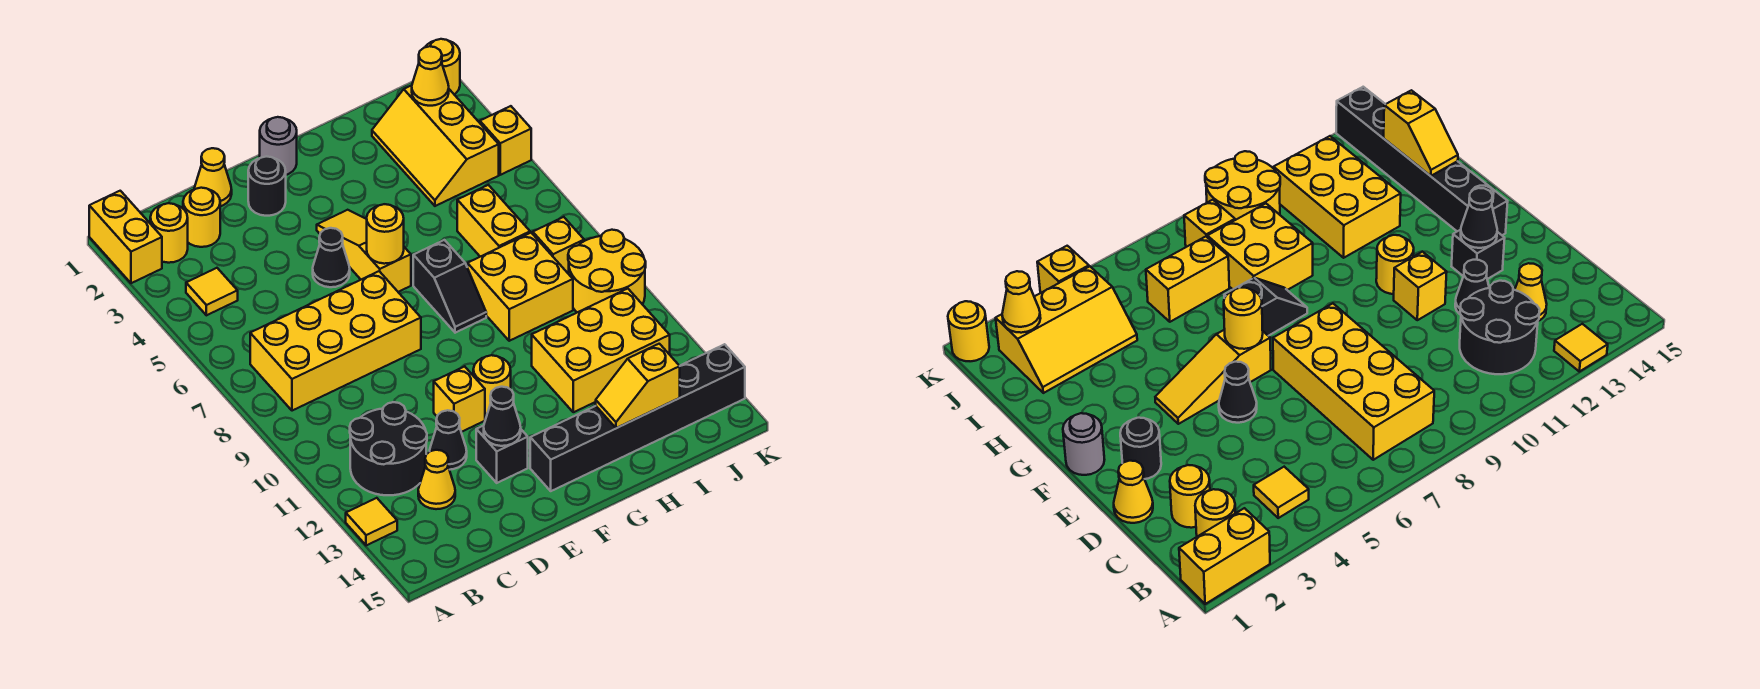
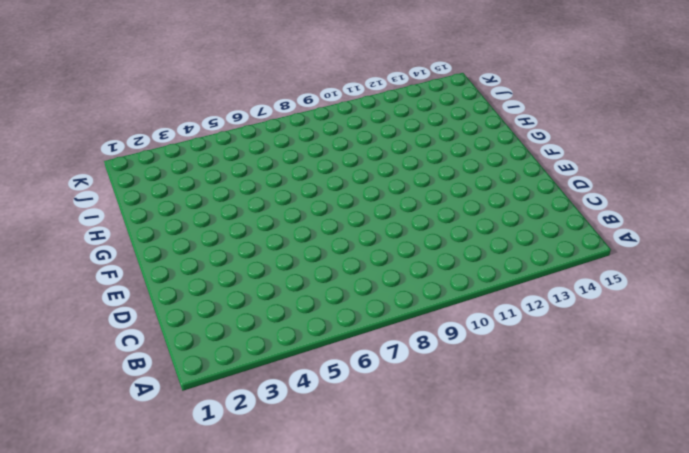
none -> yellow brick A1:A2 level 1
none -> yellow tile A13 level 1
none -> yellow round brick B2 level 1
none -> yellow tile B4 level 1

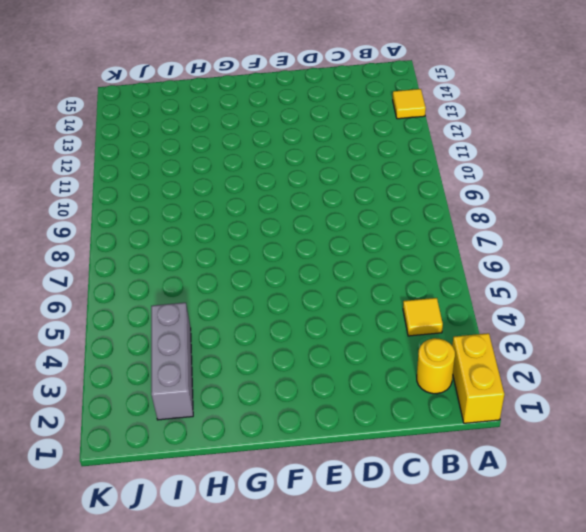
grey brick I2:I4 level 1 -> yellow slope I2:J4 level 1 top J
none -> yellow brick B7:E8 level 1
none -> black round brick B11:C12 level 1
none -> yellow round brick C2 level 1
none -> yellow cone C13 level 1

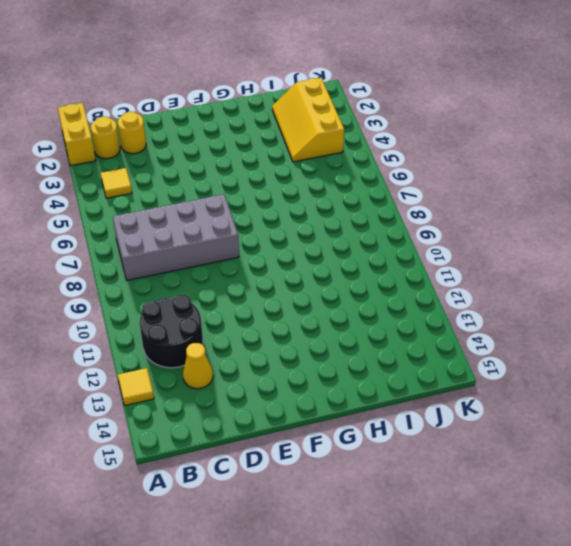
grey brick B7:E8 level 1 -> yellow brick B7:E8 level 1
none -> yellow cone D1 level 1
none -> black cone D12 level 1
none -> black round brick E2 level 1
none -> black cone E5 level 1

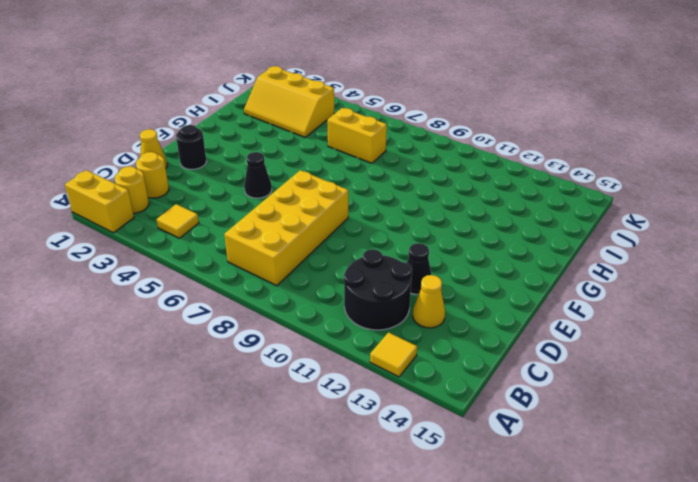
none -> yellow brick E11 level 1
none -> black brick E13 level 1
none -> grey round brick F1 level 1
none -> yellow slope F4:F6 level 1 top 6

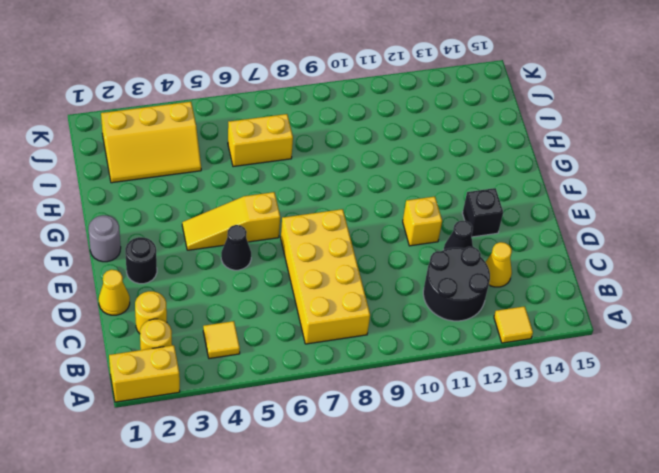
none -> yellow round brick F11 level 1
none -> black brick F14:K14 level 1
none -> black slope G7:G8 level 1 top 7
none -> yellow brick H8:I9 level 1

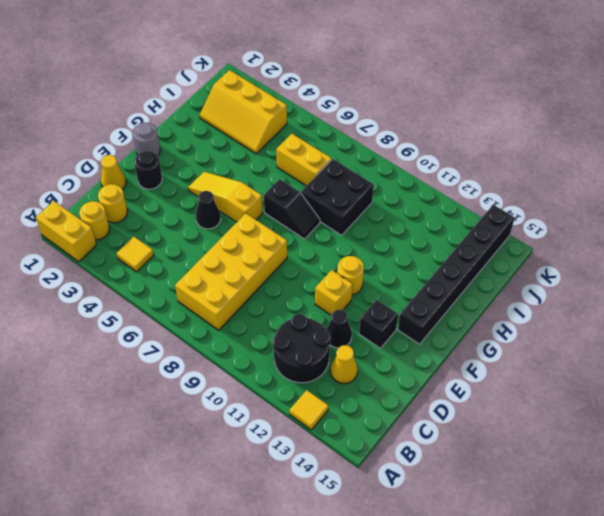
black brick H8:I9 level 1 -> yellow brick H8:I9 level 1
none -> yellow brick H11:J12 level 1
none -> yellow brick J8 level 1
none -> yellow round brick J9:K10 level 1
none -> yellow round brick K1 level 1

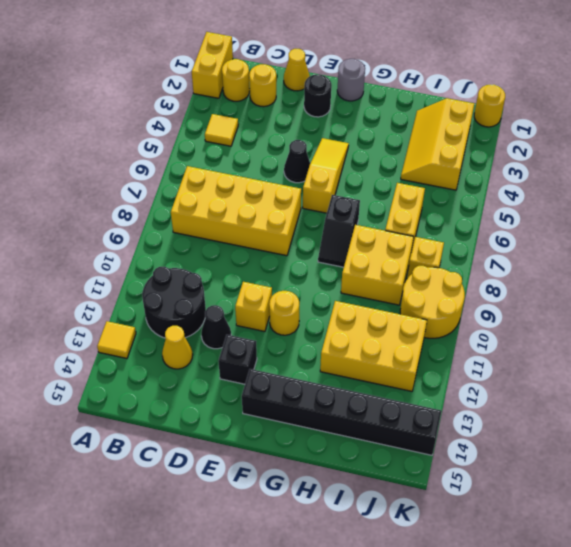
none -> yellow brick K4 level 1
none -> black cone E13 level 2
none -> yellow round brick F6 level 2
none -> yellow slope H14:I14 level 2 top I

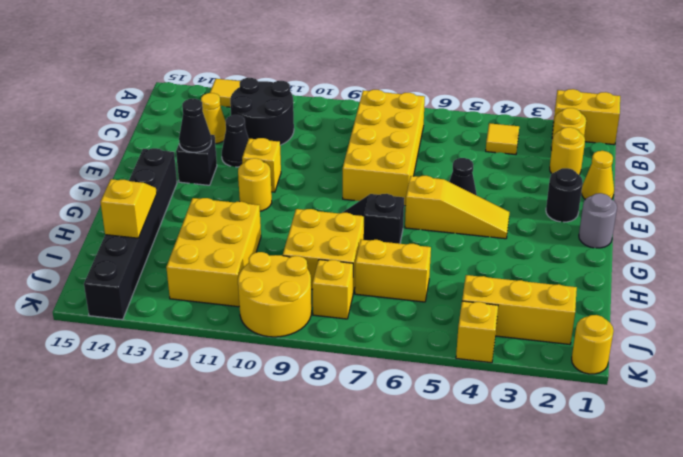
none -> yellow round brick F6 level 2
none -> yellow cone J2 level 2

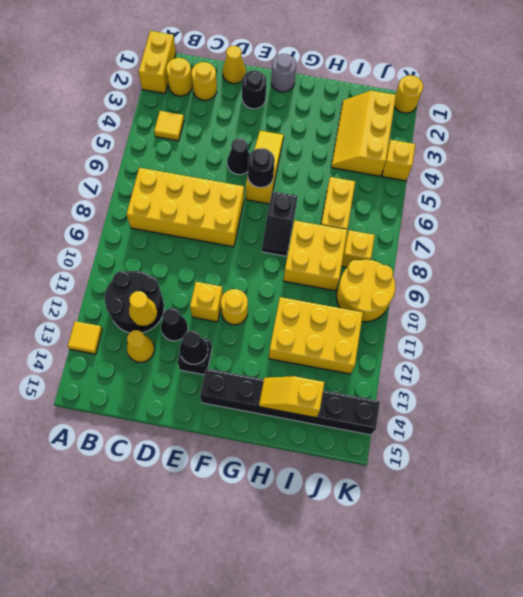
yellow cone C12 level 2 -> yellow cone J2 level 2
black round brick F6 level 2 -> yellow round brick F6 level 2

